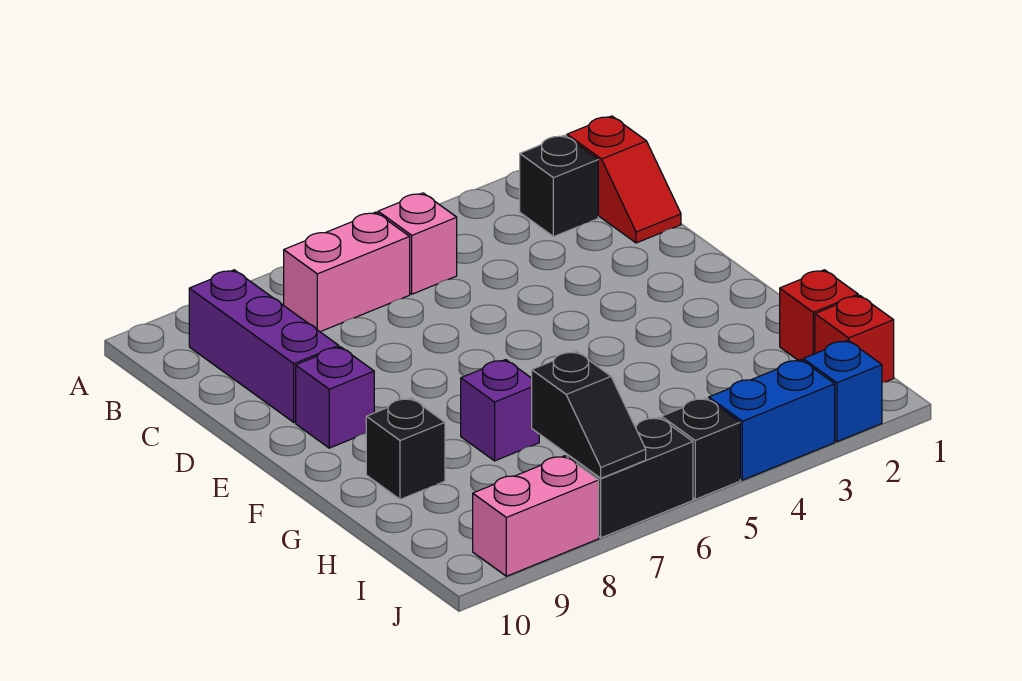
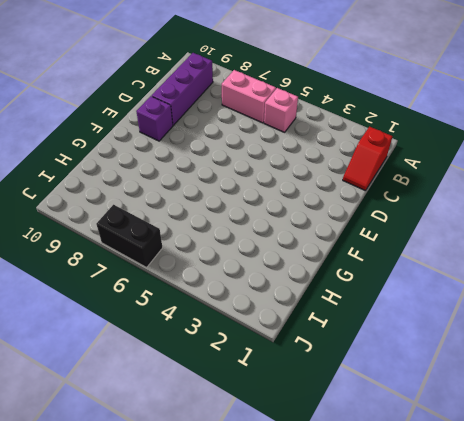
none -> black brick B2 level 1
none -> purple brick G7 level 1
none -> black brick G9 level 1

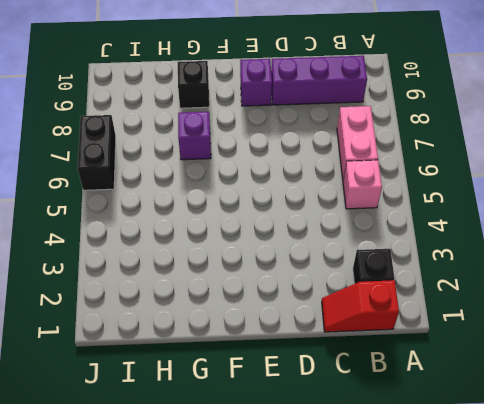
none -> red brick H1 level 1
none -> red brick I1 level 1
none -> blue brick J2 level 1

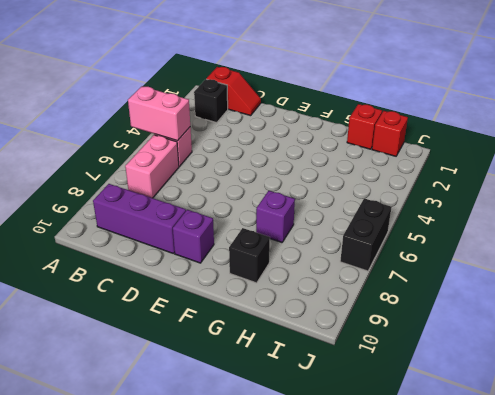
pink brick A5:B5 level 2 -> pink brick J8:J9 level 1
none -> blue brick J2 level 1
none -> blue brick J3:J4 level 1
none -> black brick J5 level 1

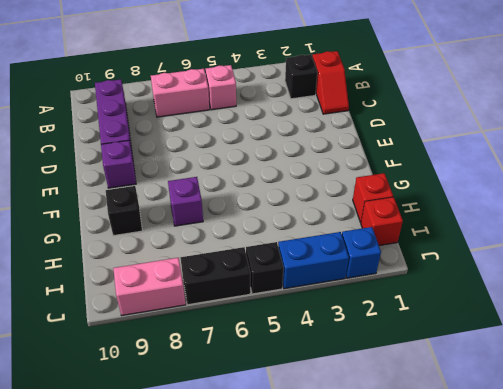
none -> black slope I7:J7 level 2 top I

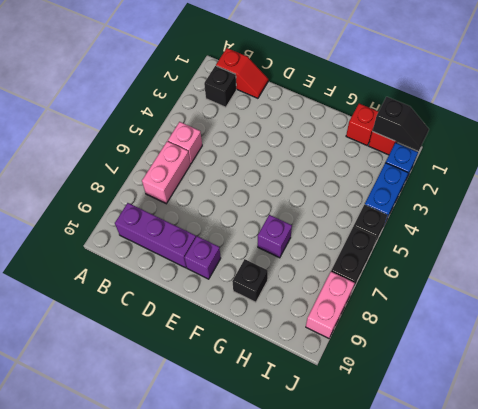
black slope I1:J1 level 2 top I -> black slope I7:J7 level 2 top I

